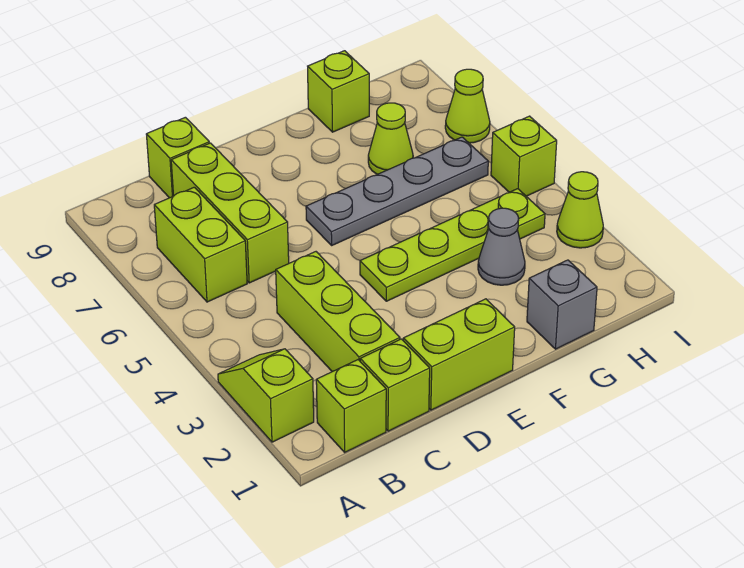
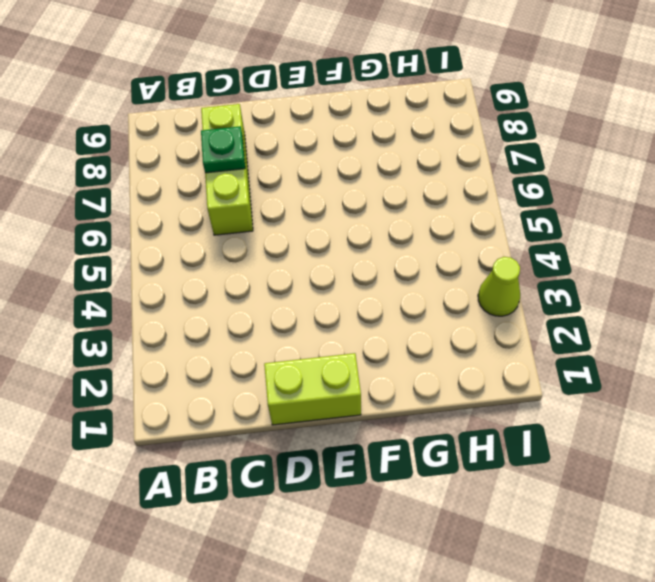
green plate C7 level 2 -> none
none -> lime slope A2:A3 level 1 top 2
none -> lime brick B1 level 1
none -> lime brick B6:B7 level 1

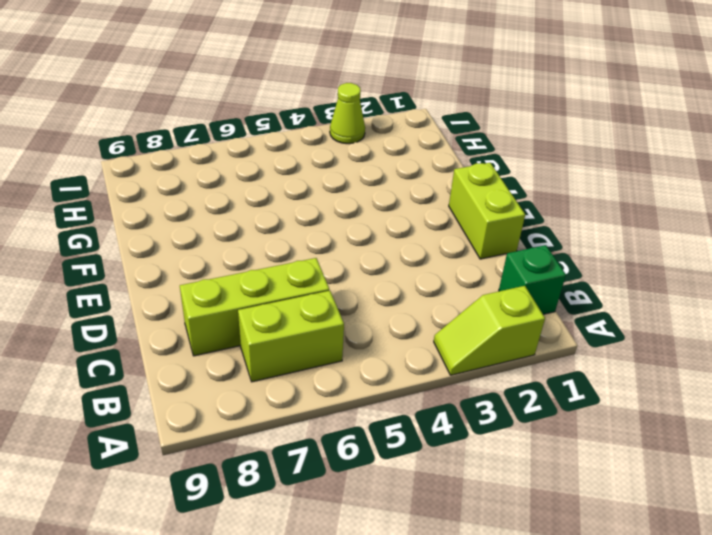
green brick B1 level 1 -> lime brick B1 level 1
none -> lime brick C1 level 1
none -> lime brick C2:C4 level 1
none -> lime brick C9 level 1

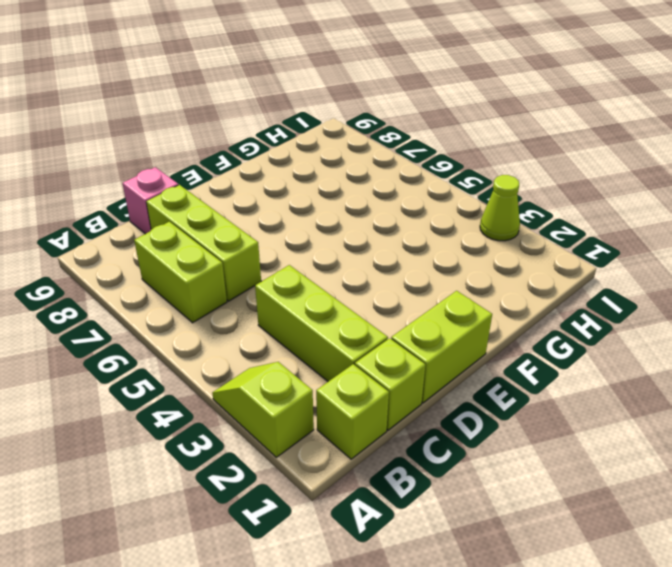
pink brick C9 level 1 -> lime brick C9 level 1
none -> lime plate E4:H4 level 1
none -> grey plate E6:H6 level 1
none -> grey brick G1 level 1

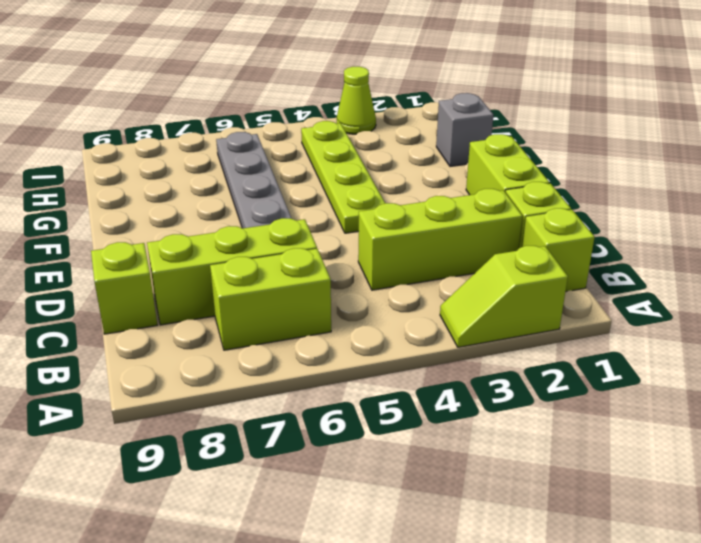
none -> grey cone G3 level 1
none -> lime cone G7 level 1
none -> lime brick G9 level 1

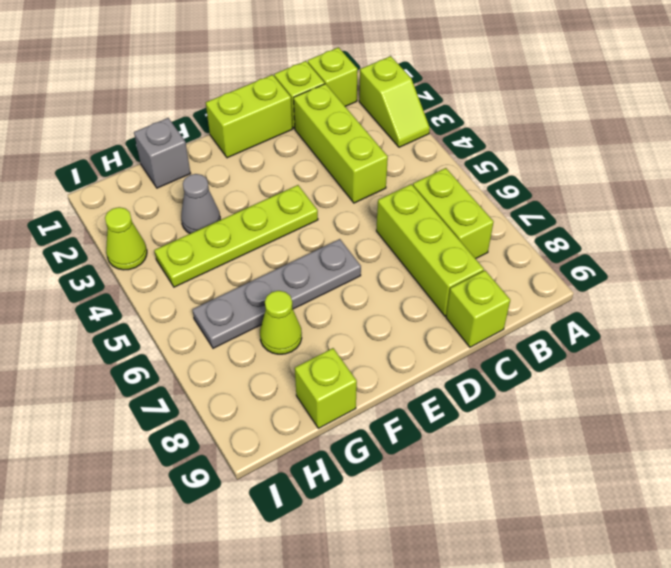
none -> lime brick I5 level 1
none -> lime cone I7 level 1

